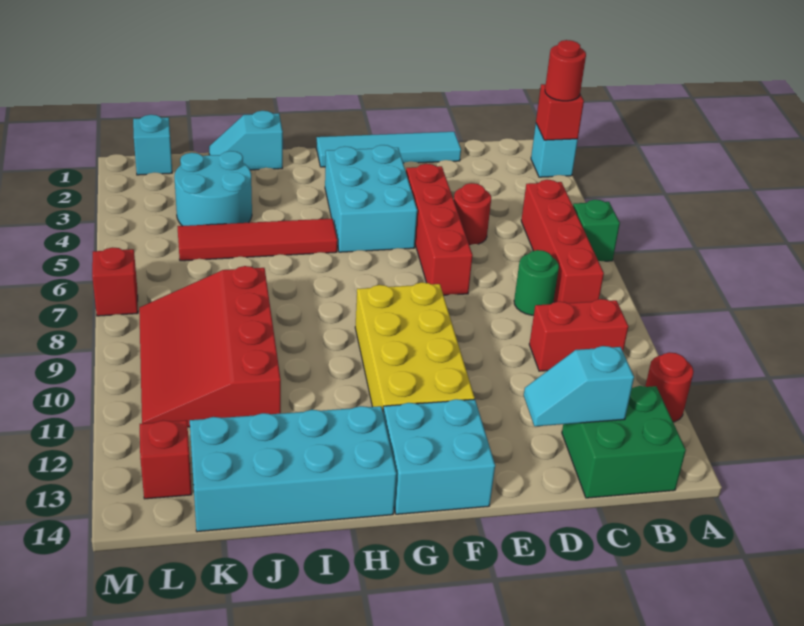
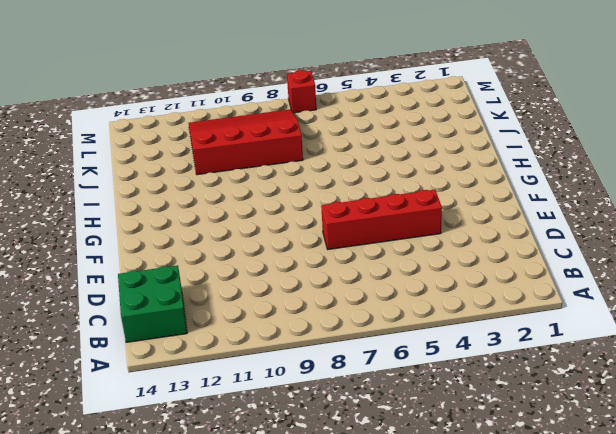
none -> cyan brick A2 level 1
none -> green brick A6 level 1
none -> red round brick A12 level 1

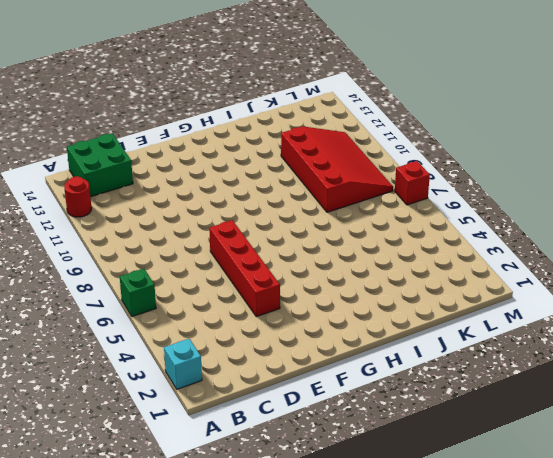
none -> red brick B5:B8 level 1
none -> red brick B10:C10 level 1
none -> green round brick C8 level 1

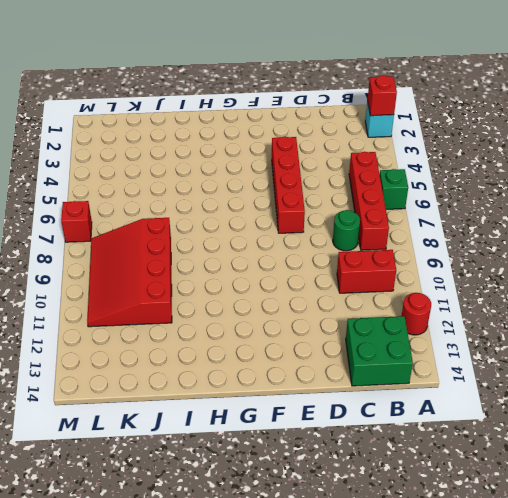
none -> cyan tile D1:G1 level 1
none -> red round brick D5 level 1
none -> cyan brick F3:G5 level 1

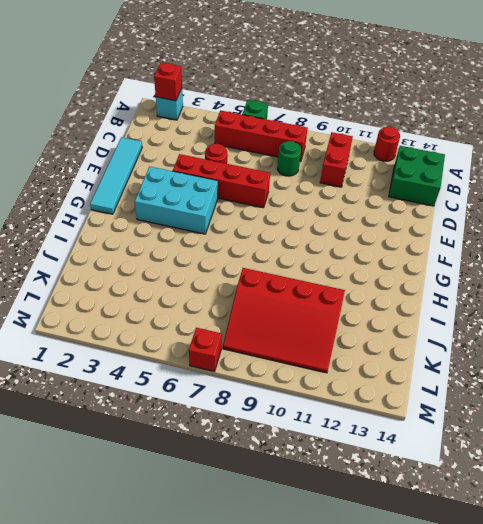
none -> yellow brick F9:G12 level 1
none -> cyan brick F13:G14 level 1
none -> red tile H5:K5 level 1

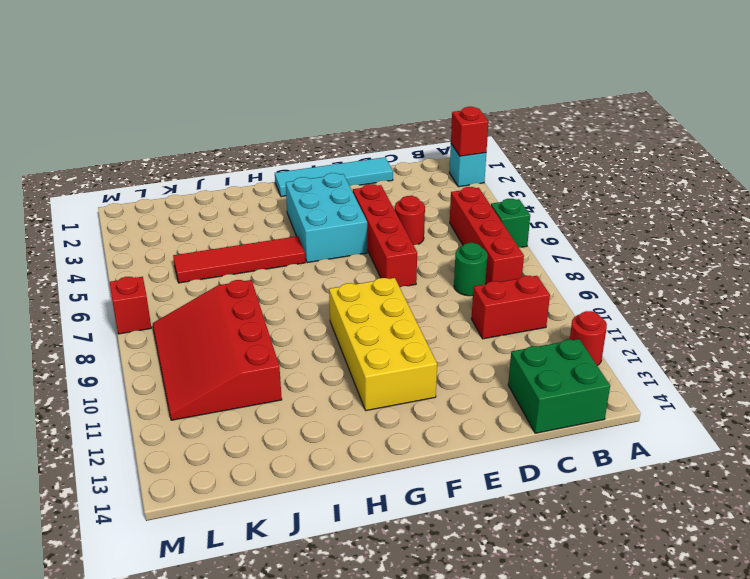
none -> cyan brick F13:G14 level 1
none -> cyan brick H13:K14 level 1
none -> cyan slope I1:J1 level 1 top I

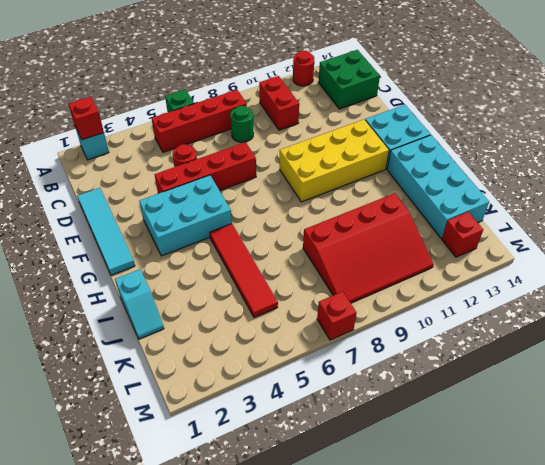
none -> cyan round brick J3:K4 level 1
none -> cyan brick L1 level 1
none -> cyan slope C13:D13 level 2 top C

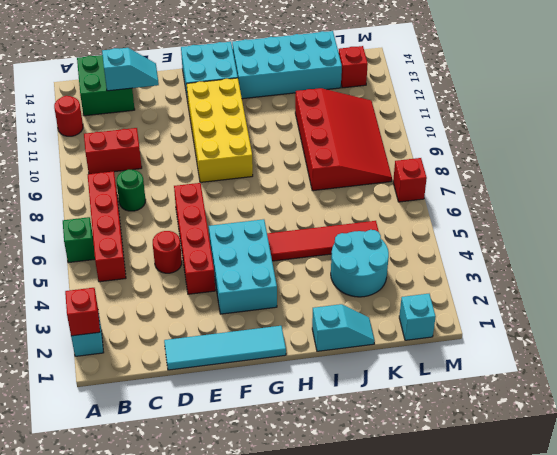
none -> red round brick A2 level 3

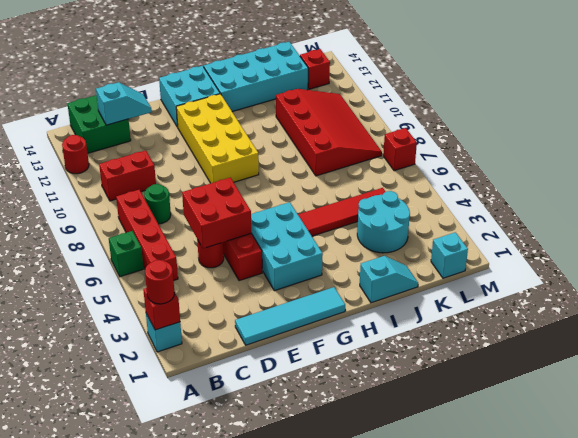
red brick D5:E6 level 2 -> none

